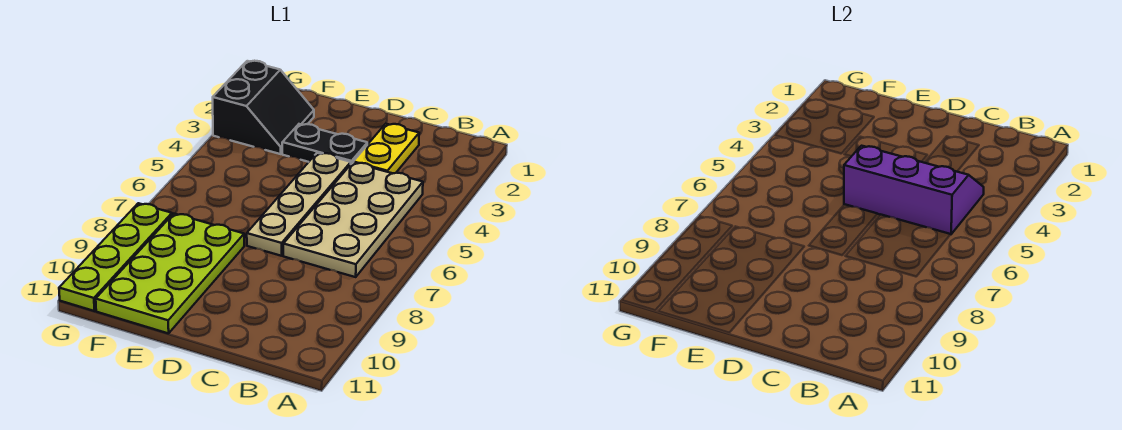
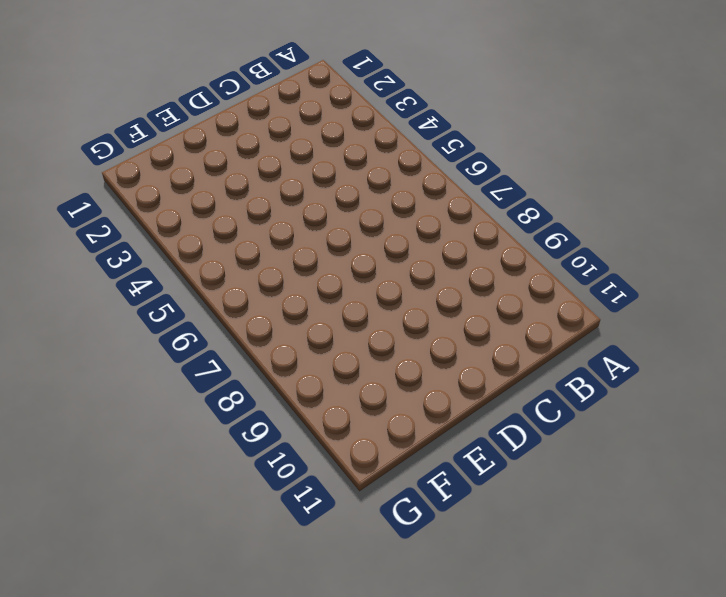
none -> tan plate B4:C7 level 1
none -> yellow plate C2:C3 level 1

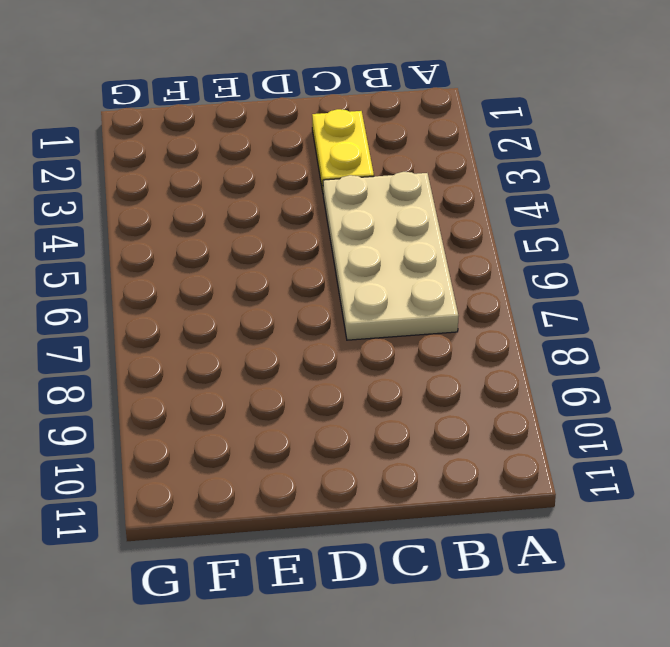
none -> black plate D3:E3 level 1
none -> tan plate D4:D7 level 1

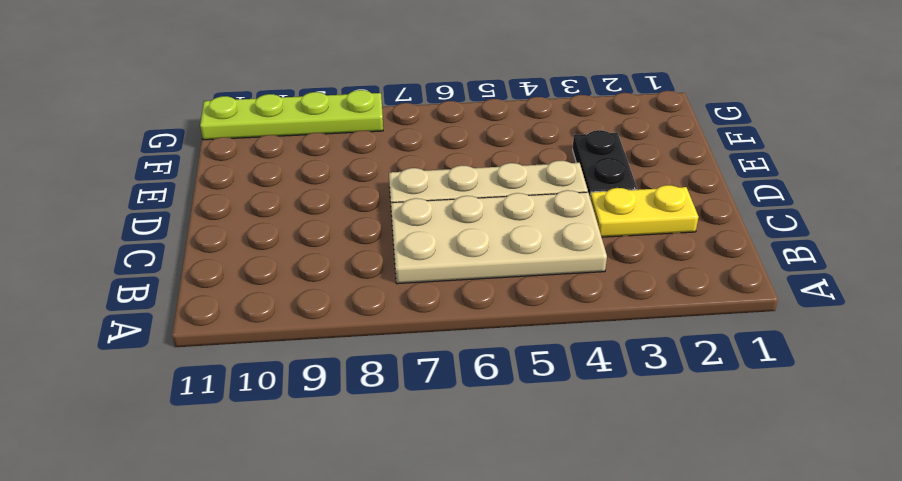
none -> lime plate E8:F11 level 1
none -> black slope F2:G3 level 1 top G

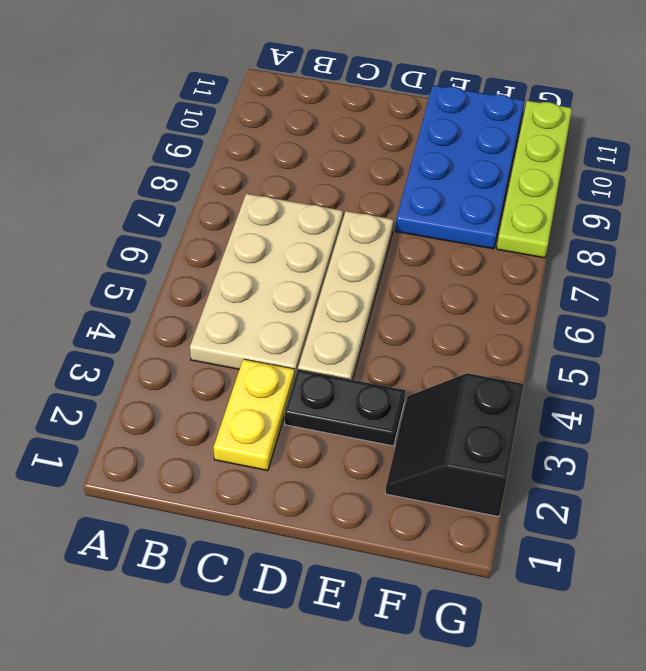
blue plate E8:F11 level 1 -> lime plate E8:F11 level 1
none -> purple slope B4:D5 level 2 top 5

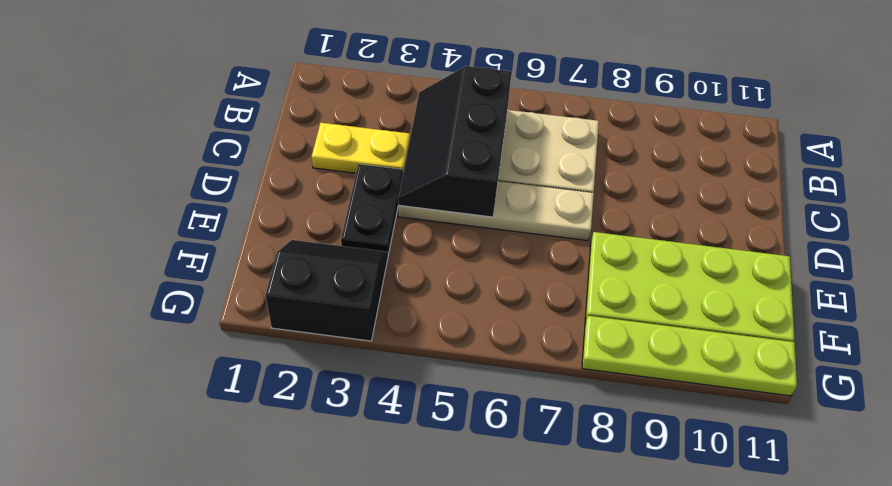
black slope B4:D5 level 2 top 5 -> purple slope B4:D5 level 2 top 5

